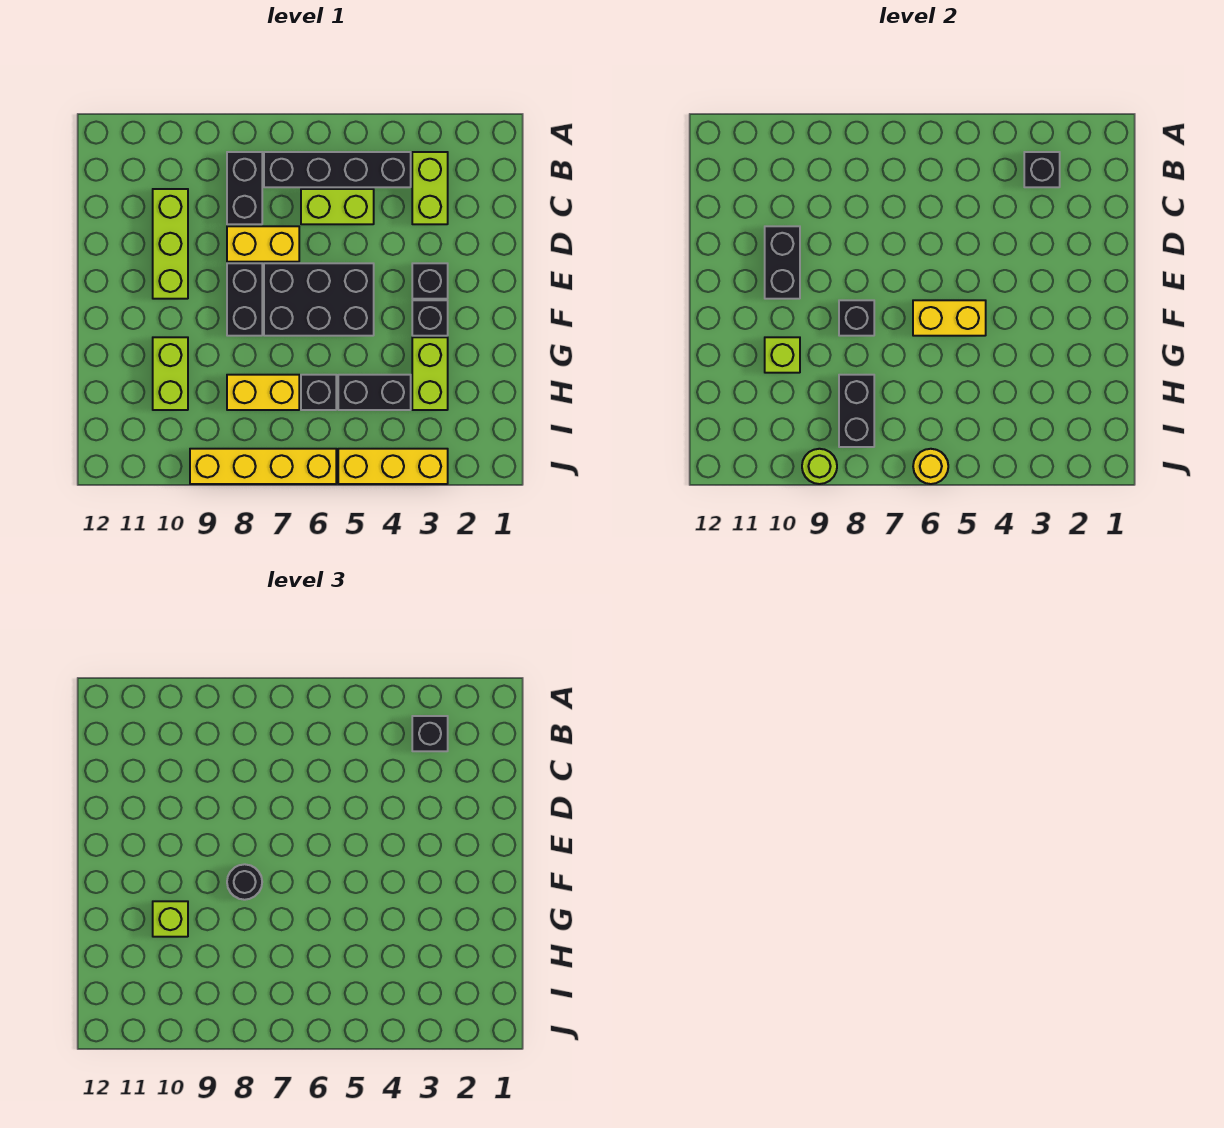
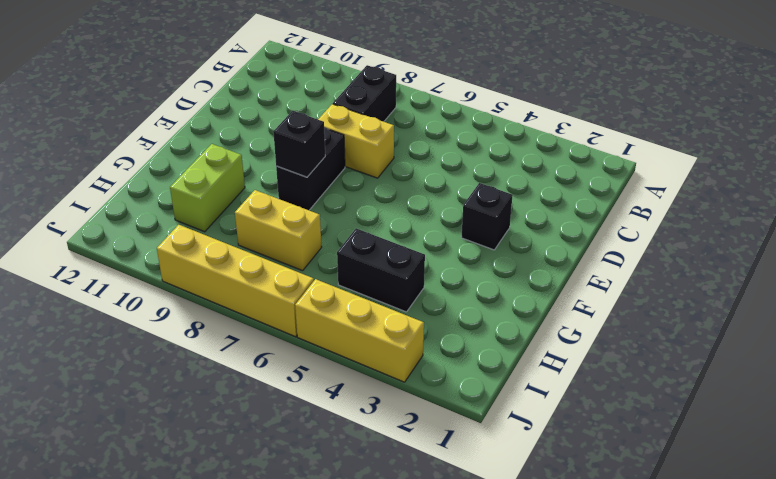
none -> lime brick B3:C3 level 1
none -> black brick B4:B7 level 1
none -> lime brick C5:C6 level 1

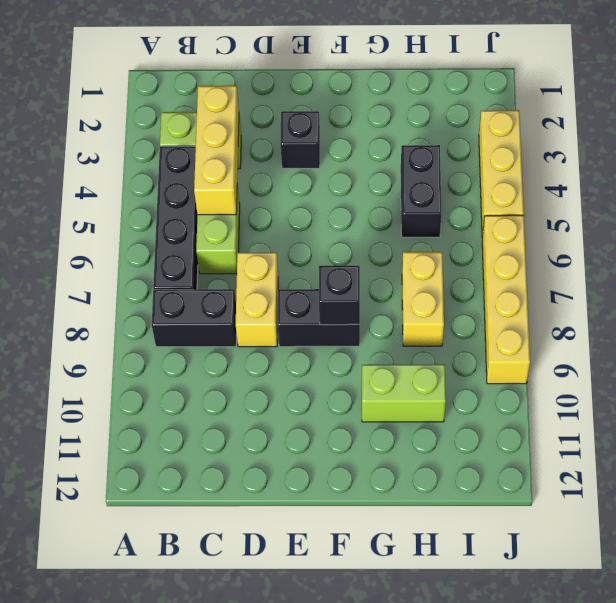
yellow brick C3:C5 level 2 -> none
none -> lime brick C10:E10 level 1
none -> black brick E5:F7 level 1
none -> black brick F3 level 1

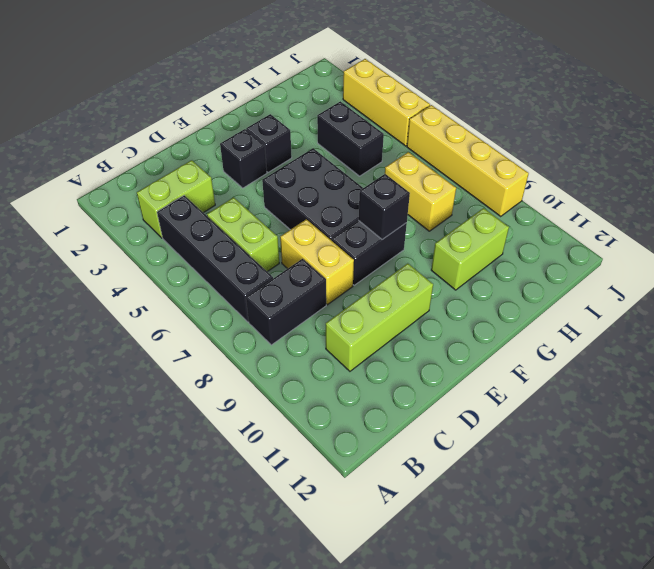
none -> lime brick G3:H3 level 1
none -> black brick H6 level 1
none -> black brick B3 level 2

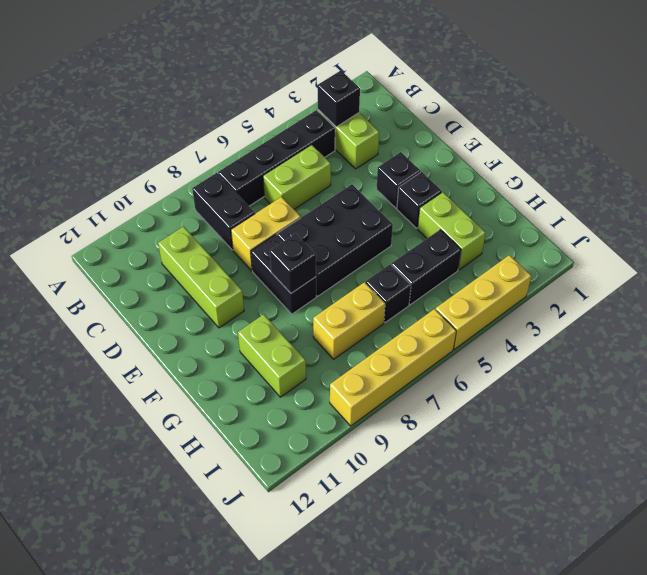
none -> black brick D10:E10 level 2
none -> yellow brick F5:F6 level 2
none -> lime brick G10 level 2

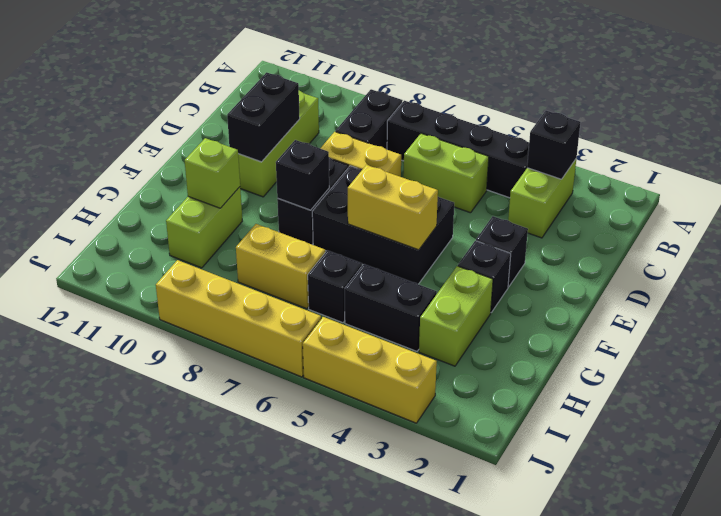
none -> black brick H8:I8 level 2
none -> yellow round brick J6 level 2
none -> lime round brick J9 level 2

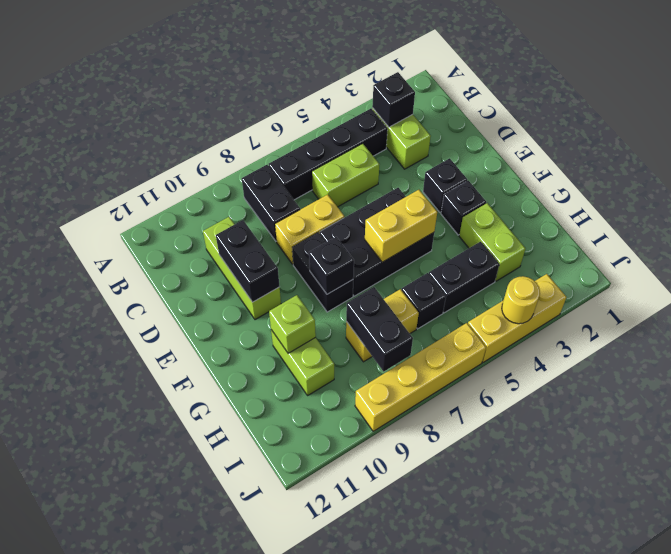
yellow round brick J4 level 2 -> yellow round brick J6 level 2
none -> lime round brick J9 level 2
none -> black brick B3 level 3
none -> black round brick F8 level 3

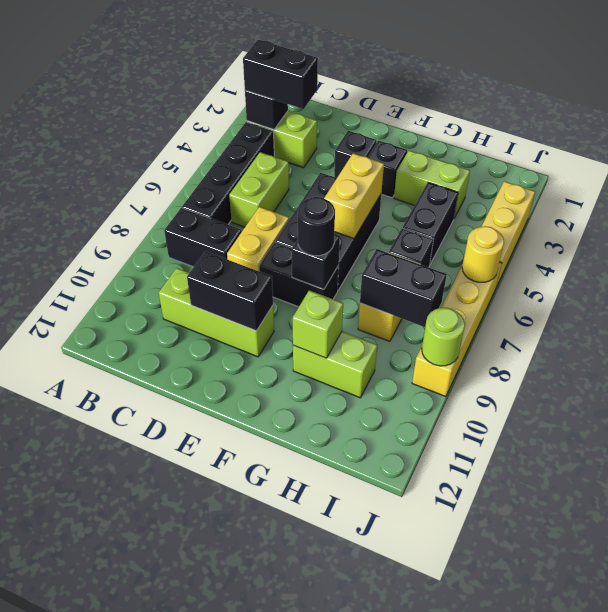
black brick B3:C3 level 3 -> black brick B3 level 3
none -> lime brick G10 level 3

